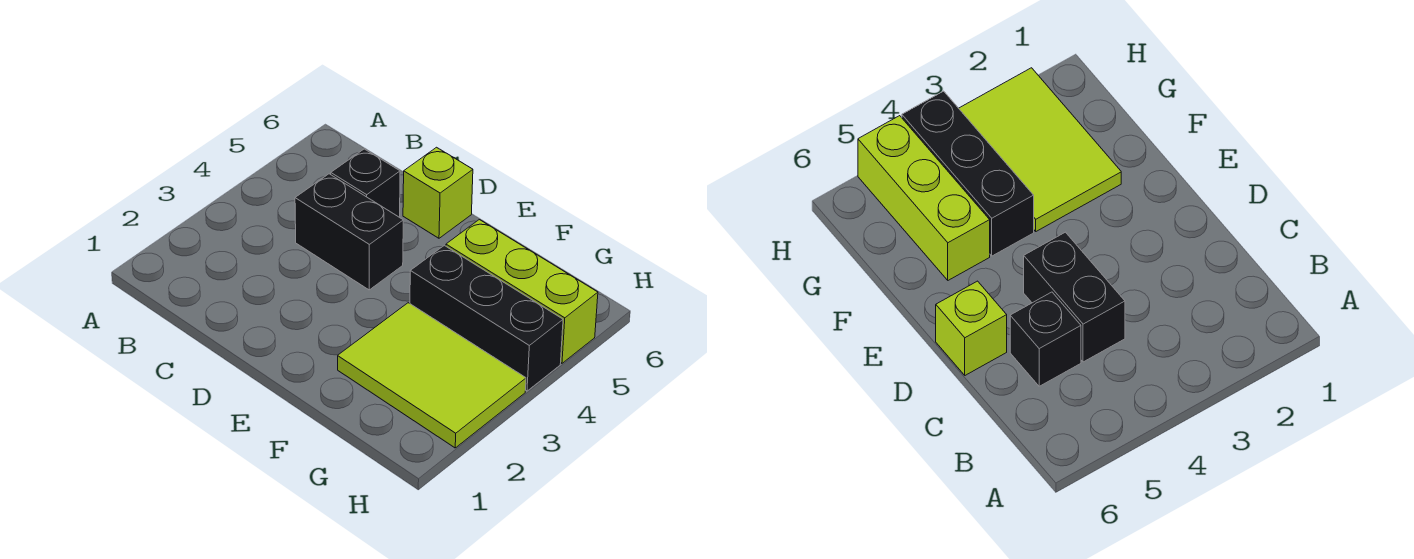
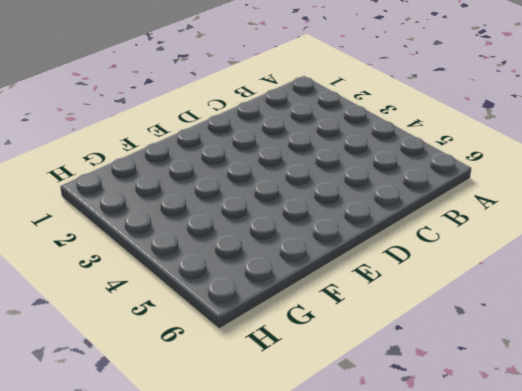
none -> black brick C4:D4 level 1
none -> black brick C5 level 1

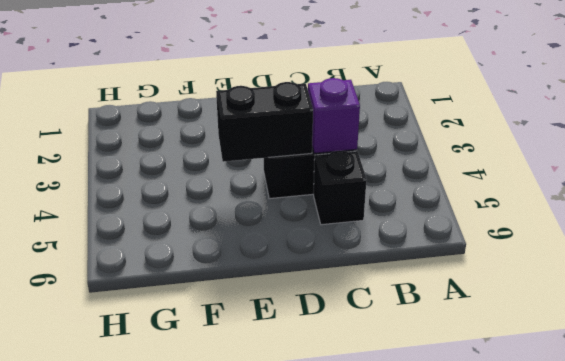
purple brick C4 level 2 -> none
black brick D4:E4 level 2 -> none
none -> lime brick D6 level 1
none -> lime tile F2:H3 level 1

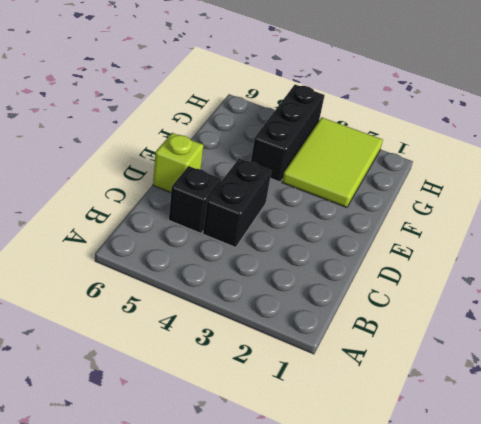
none -> lime brick F5:H5 level 1

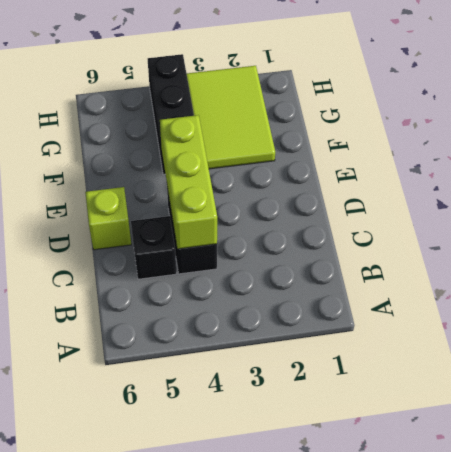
lime brick C4:E4 level 2 -> lime brick F5:H5 level 1

